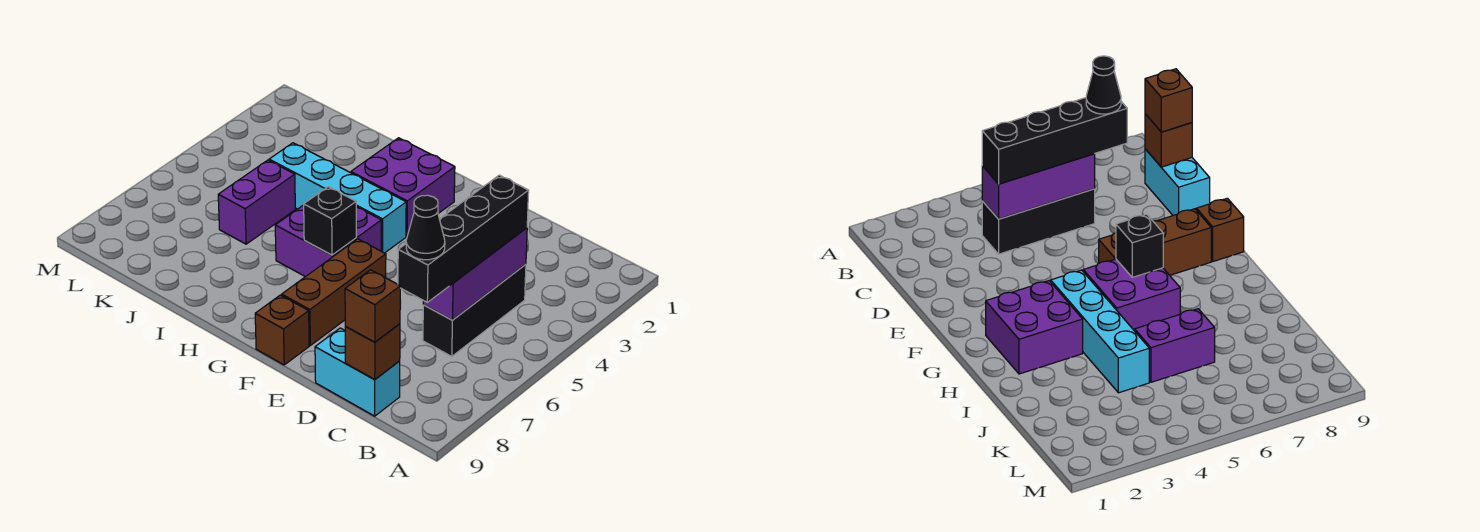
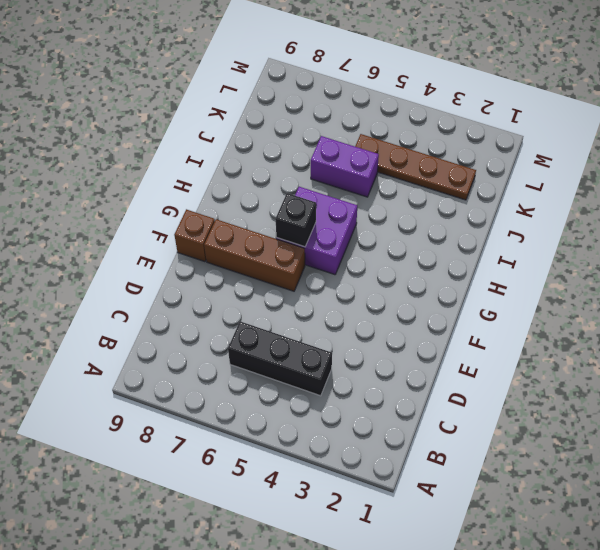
brown plate K2:K5 level 1 -> none
none -> cyan brick C9:D9 level 1
none -> purple brick G2:H3 level 1
none -> cyan brick G4:J4 level 1

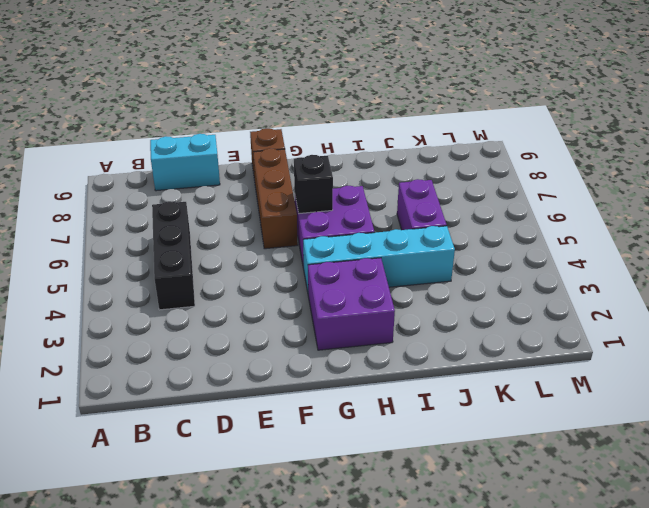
none -> purple brick C4:C6 level 2
none -> brown brick C9 level 2
none -> black brick C4:C7 level 3

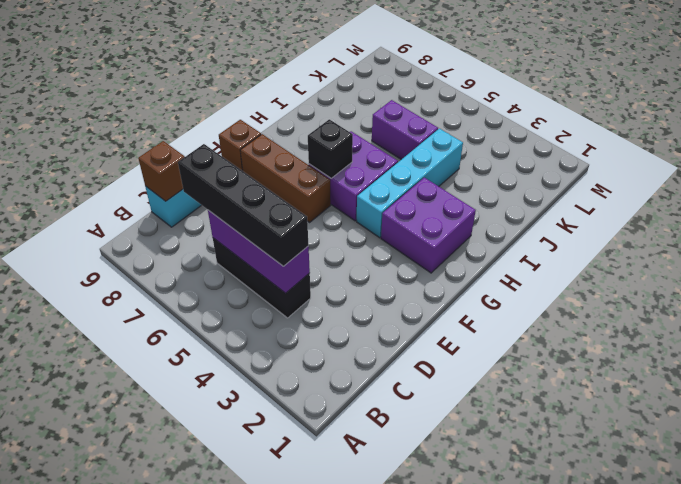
none -> brown brick C9 level 3
none -> black cone C7 level 4

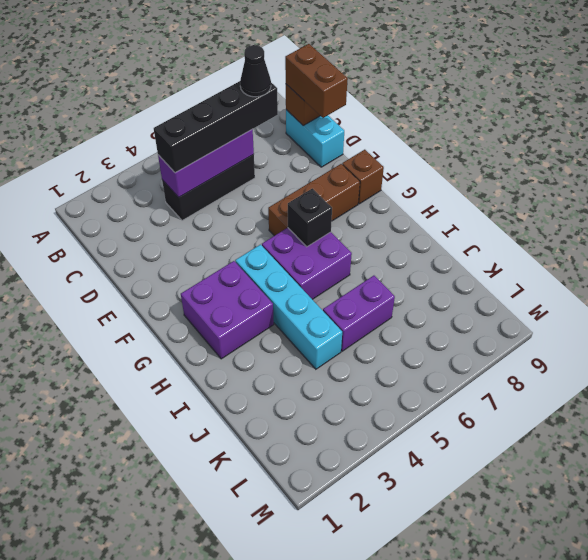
brown brick C9:D9 level 3 -> brown brick C9 level 3

